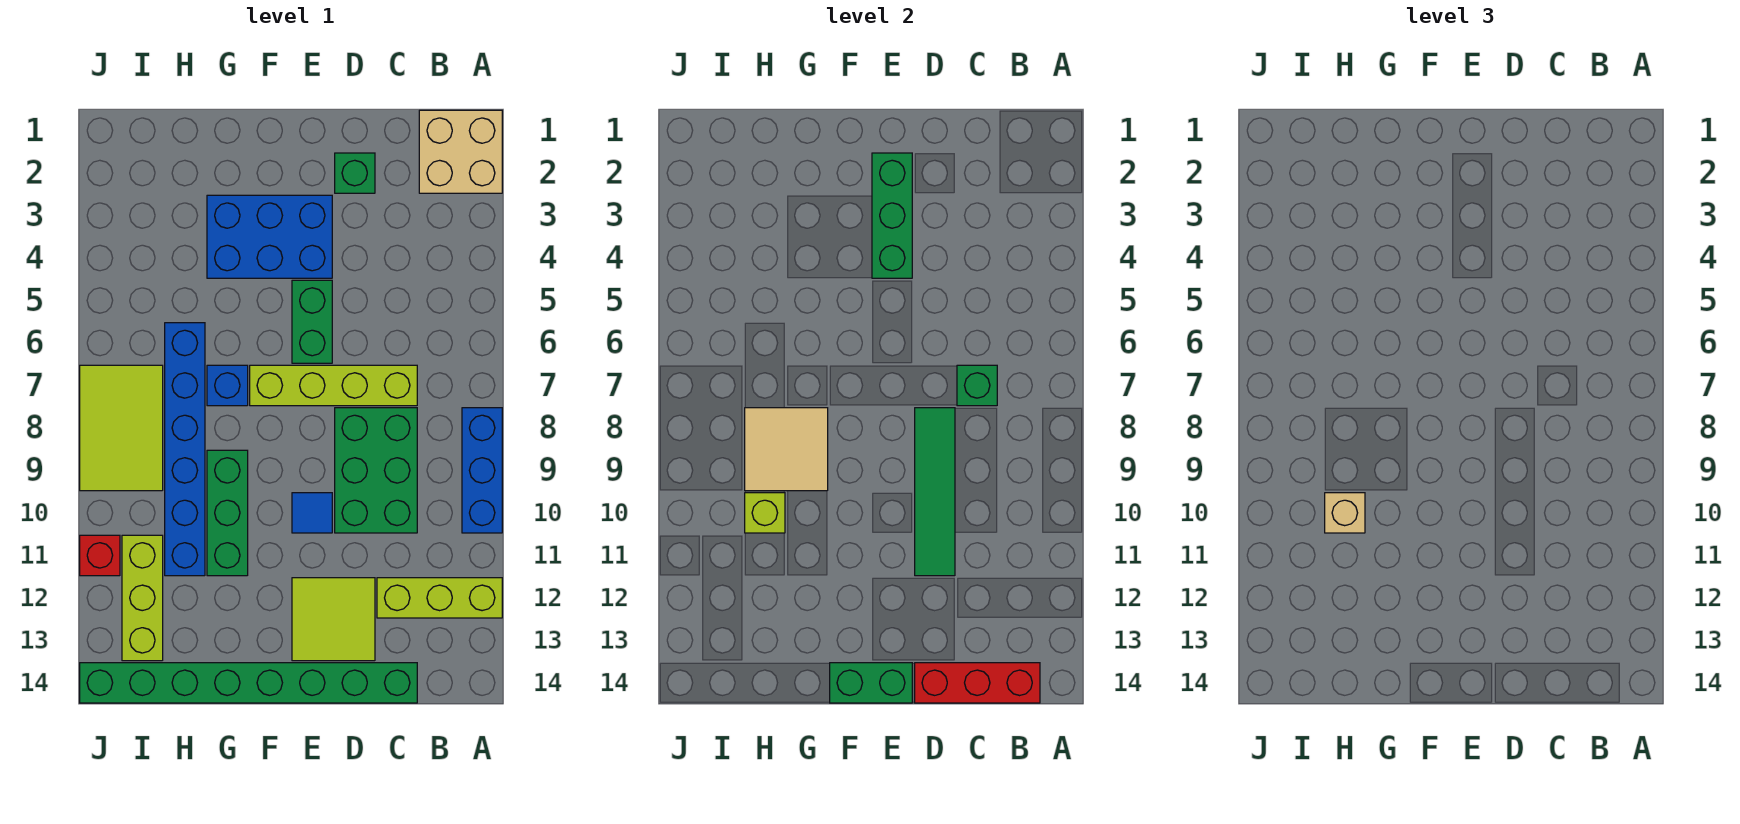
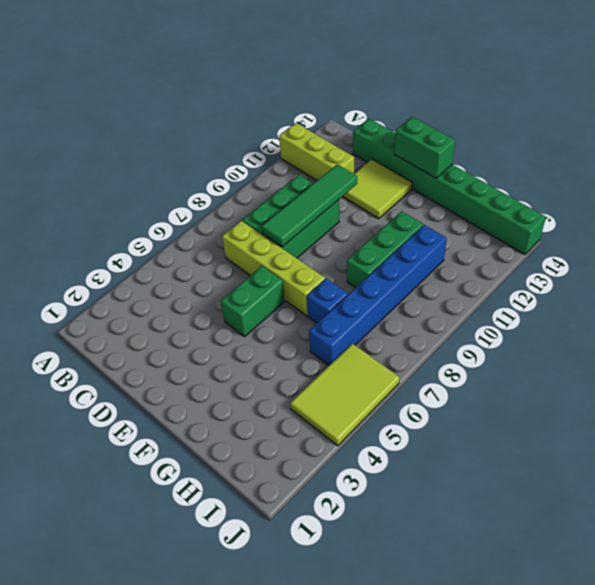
lime tile I4:J6 level 1 -> lime tile I7:J9 level 1
none -> tan brick A1:B2 level 1
none -> blue brick A8:A10 level 1
none -> green brick D2 level 1

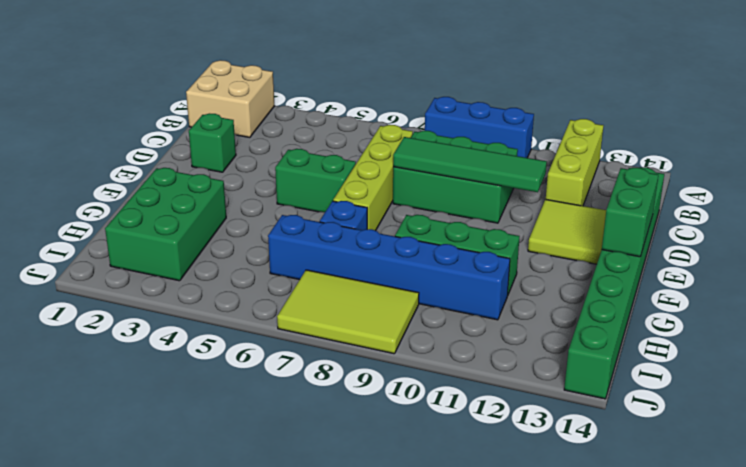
green brick G2:I3 level 1 -> blue brick E3:G4 level 1
none -> blue tile E10 level 1
none -> lime brick I11:I13 level 1
none -> red brick J11 level 1

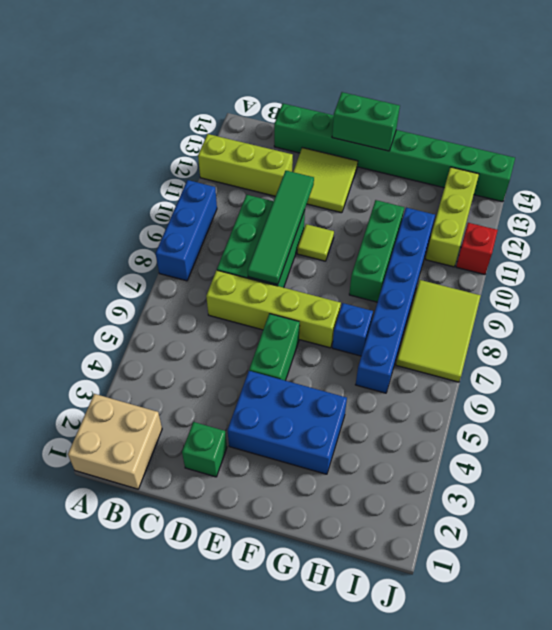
lime tile E10 level 1 -> blue tile E10 level 1
none -> red brick B14:D14 level 2
none -> green brick C7 level 2
none -> green brick E2:E4 level 2

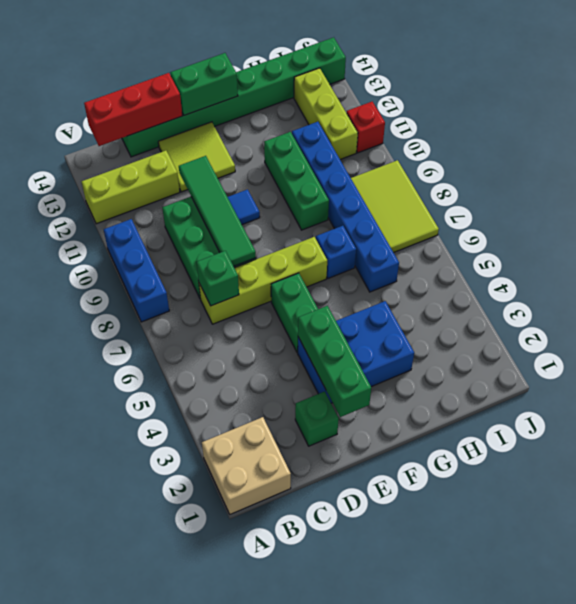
none -> tan tile G8:H9 level 2
none -> lime brick H10 level 2
none -> tan brick H10 level 3

